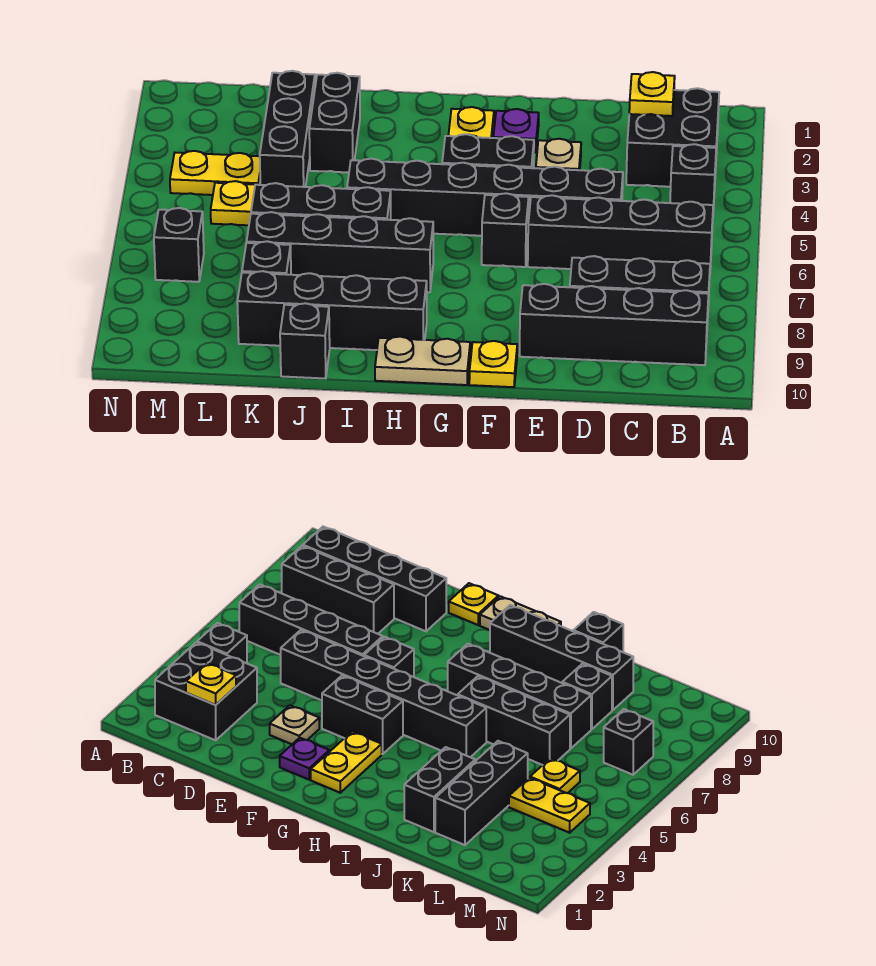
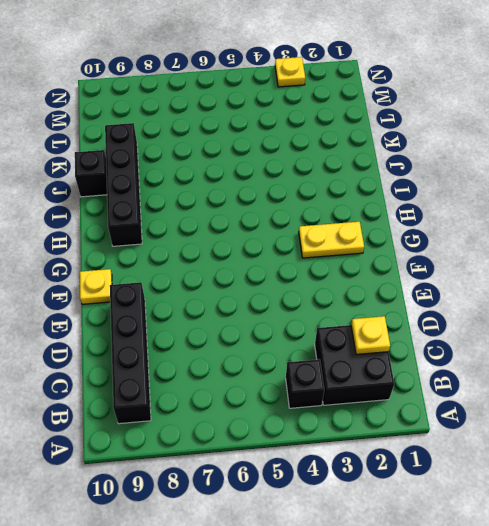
yellow plate N3 level 1 -> yellow plate L5 level 1
none -> black brick B6:E6 level 1
none -> black brick B8:D8 level 1
none -> black brick D5:I5 level 1

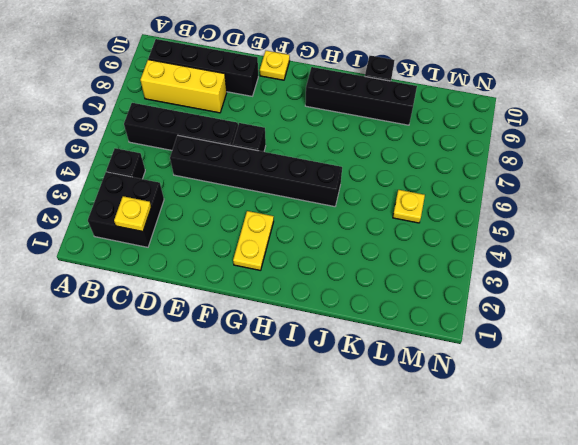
yellow brick B8:D8 level 1 -> black brick B8:D8 level 1
none -> tan plate E3 level 1
none -> purple plate F2 level 1
none -> black brick F4:G4 level 1

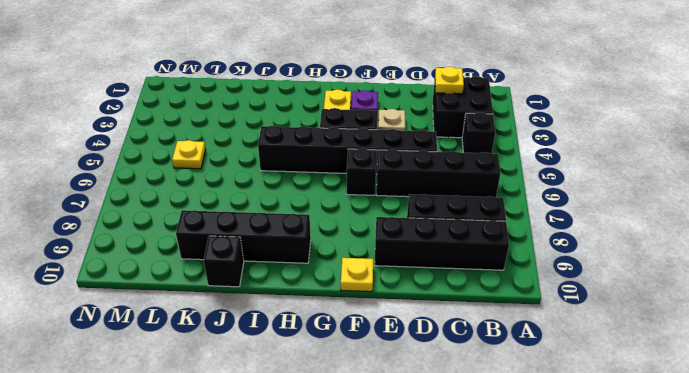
none -> tan plate G10:H10 level 1
none -> black brick H7:K7 level 1
none -> black brick I6:K6 level 1

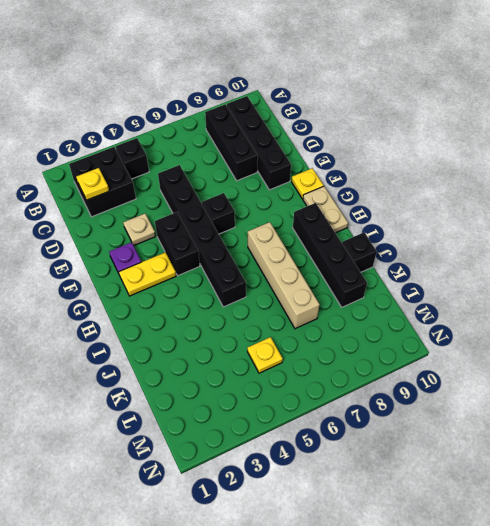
tan brick H7:K7 level 1 -> black brick H7:K7 level 1
none -> black brick B6:E6 level 1
none -> black brick I6:K6 level 1
none -> black brick J2:J3 level 1

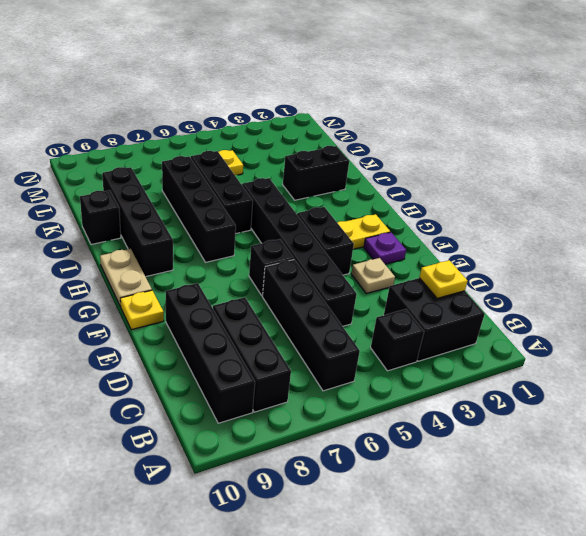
none -> black brick K2:K4 level 1
none -> black brick K8 level 1
none -> yellow plate L4:M4 level 1

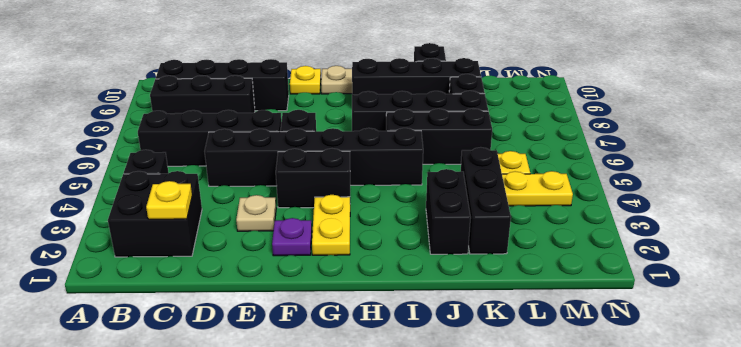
none -> black brick M7 level 1

